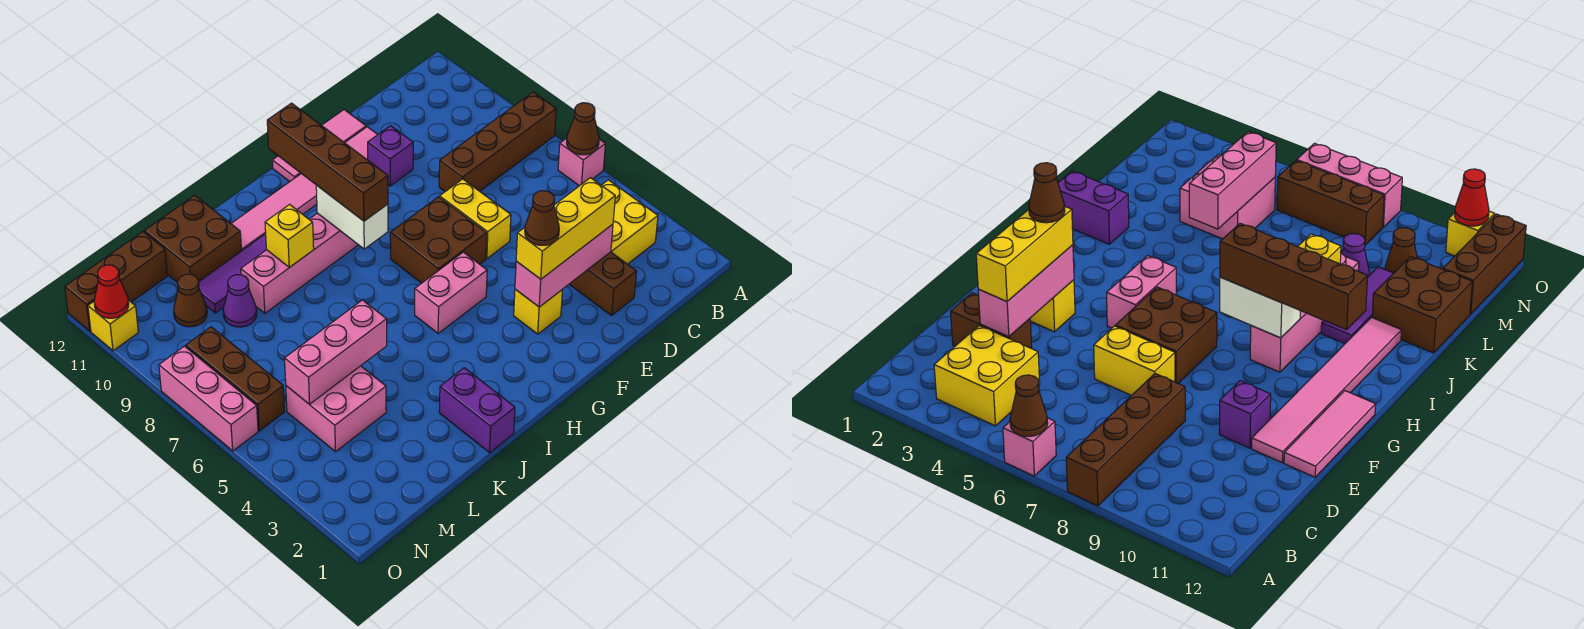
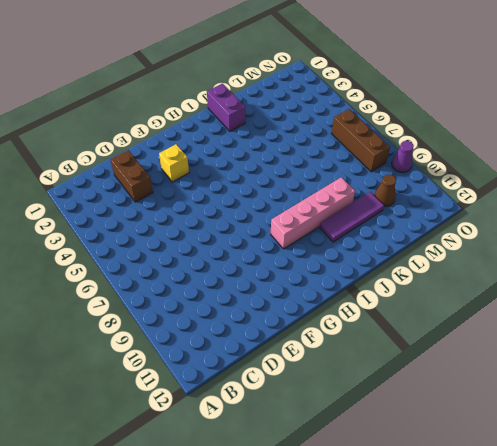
purple cone O9 level 1 -> purple cone L9 level 1
none -> pink brick A6 level 1
none -> brown brick A8:D8 level 1
none -> yellow brick B3:C4 level 1
none -> yellow brick E6:E7 level 1

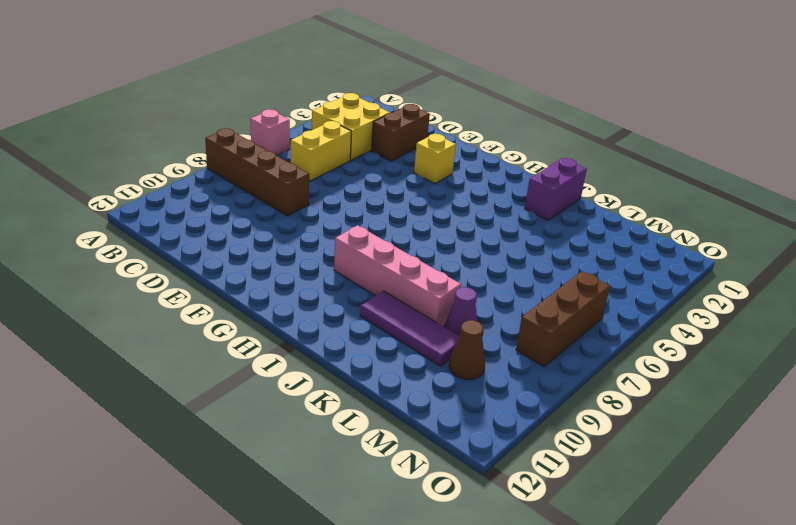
yellow brick C5:C6 level 1 -> yellow brick E6:E7 level 1
none -> purple brick E10 level 1
none -> pink tile E11:J11 level 1
none -> pink tile E12:G12 level 1
none -> brown brick F6:G7 level 1

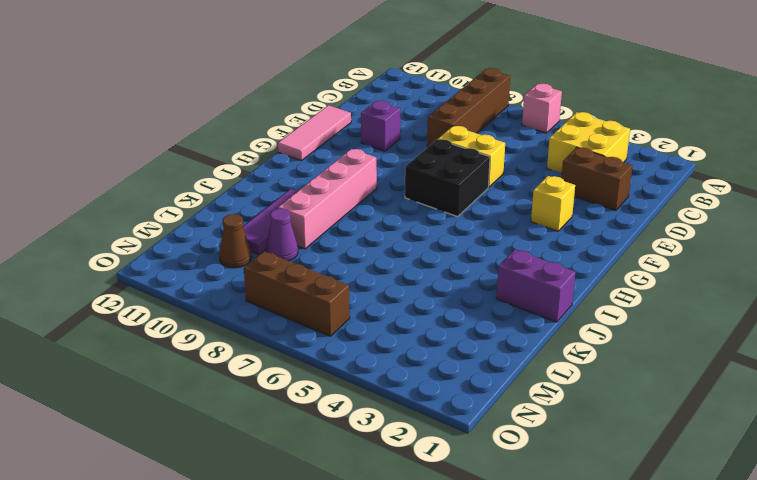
black brick F6:G7 level 1 -> brown brick F6:G7 level 1
none -> pink tile E11:J11 level 1
none -> pink brick G5:H5 level 1
none -> brown brick K11:L12 level 1
none -> pink brick L4:M5 level 1

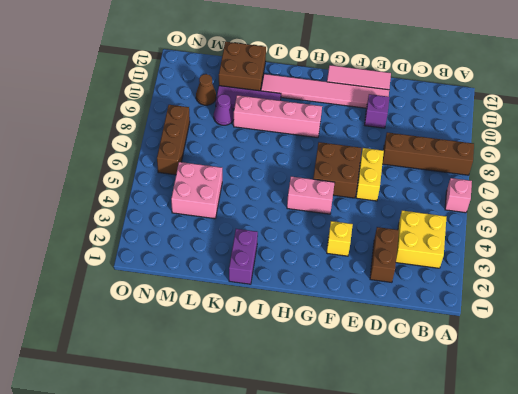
none -> brown brick M12:O12 level 1
none -> pink brick O6:O8 level 1
none -> yellow brick O11 level 1
none -> brown cone A6 level 2

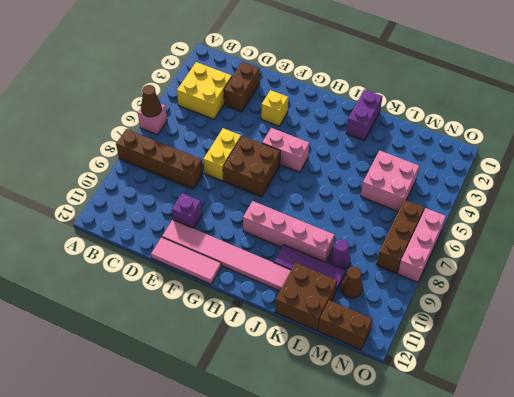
brown brick M12:N12 level 1 -> brown brick M12:O12 level 1
none -> yellow brick O11 level 1
none -> pink brick D3:F3 level 2
none -> white brick H8:H9 level 2
none -> yellow brick J9 level 2

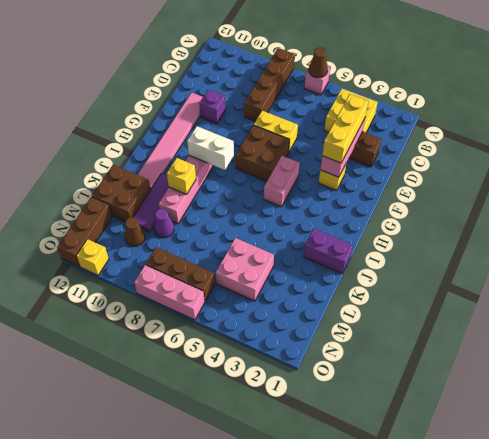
none -> pink tile E12:G12 level 1
none -> pink brick K5:M5 level 2
none -> red cone O11 level 2
none -> brown brick H8:H11 level 3

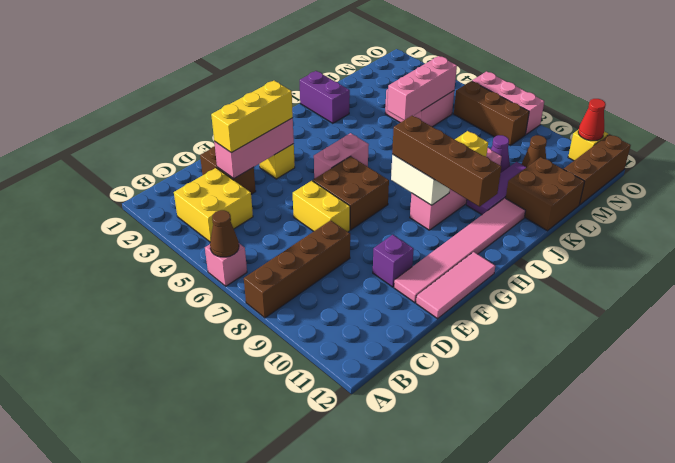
none -> brown cone F3 level 4

